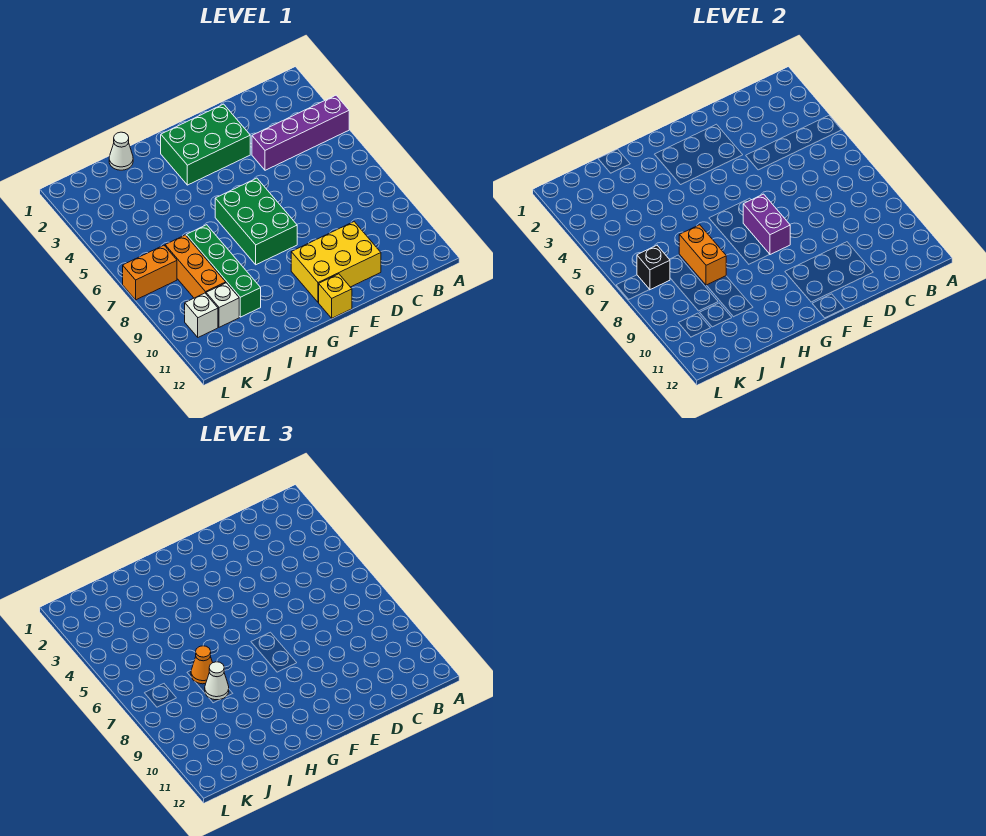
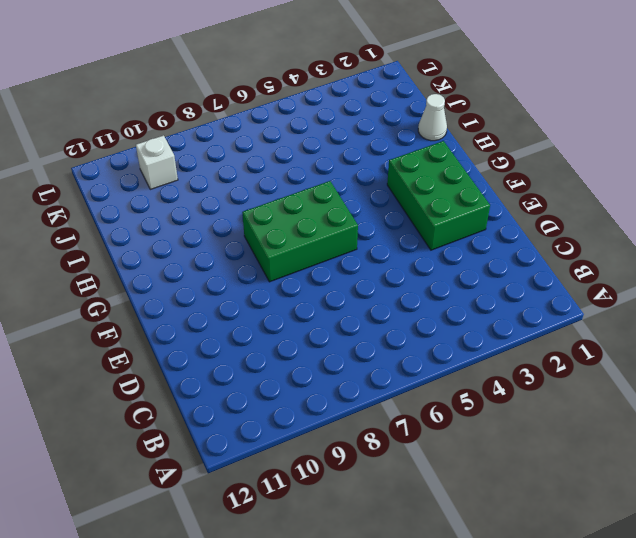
none -> purple brick A4:D4 level 1
none -> yellow brick D10:F11 level 1
none -> yellow brick F12 level 1

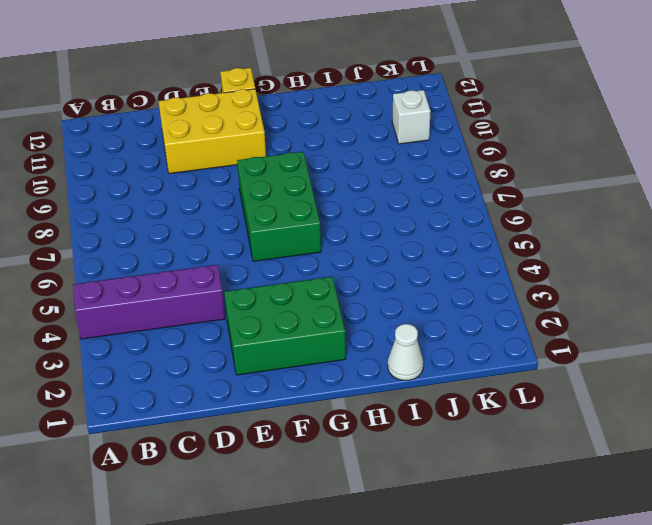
none -> green brick I7:I10 level 1
none -> orange brick J7:J9 level 1
none -> white brick J10 level 1

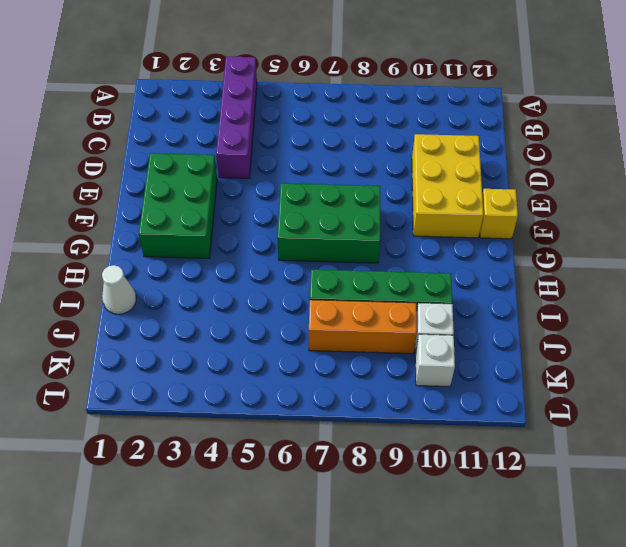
none -> orange brick K7:L7 level 1
none -> purple brick F7:F8 level 2
none -> orange brick I7:I8 level 2

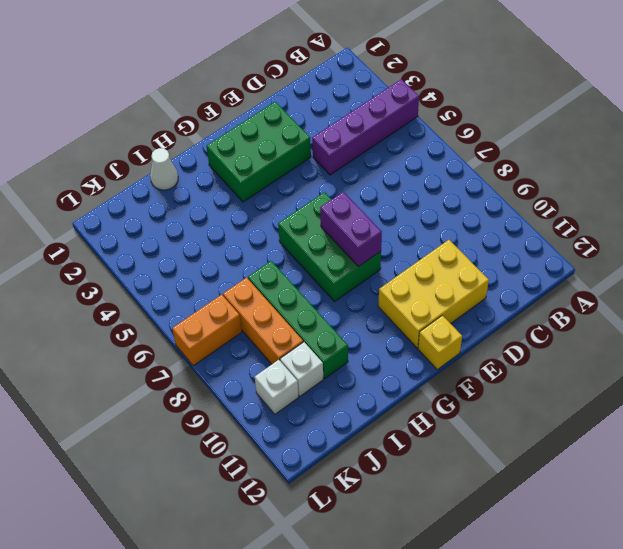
none -> orange brick I7:I8 level 2
none -> black brick K7 level 2
none -> orange cone I7 level 3

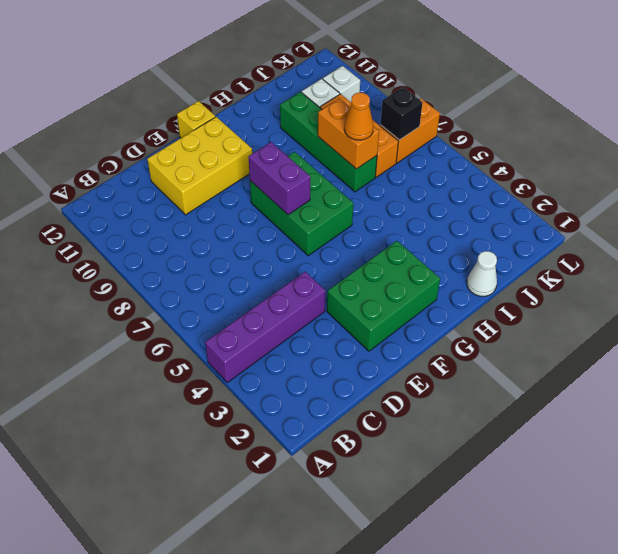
none -> white cone I8 level 3

